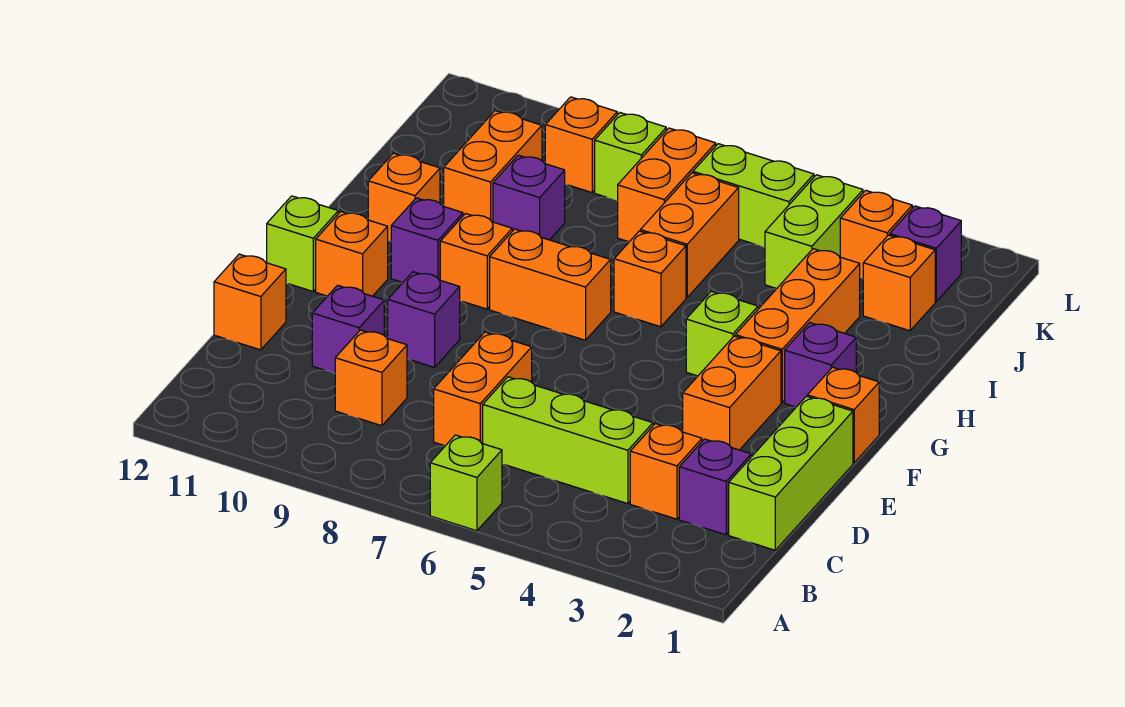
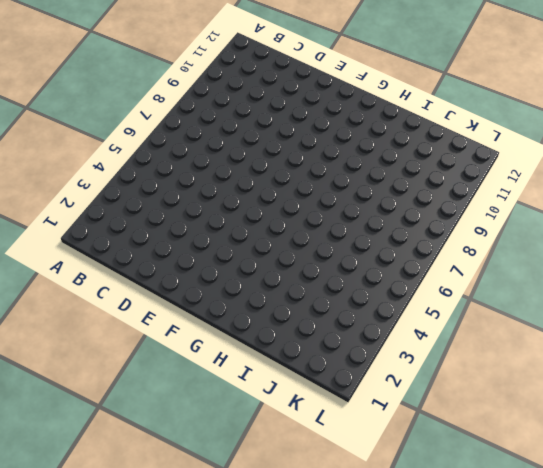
none -> lime brick A6 level 1
none -> lime brick C1:E1 level 1
none -> purple brick C2 level 1
none -> orange brick C3 level 1

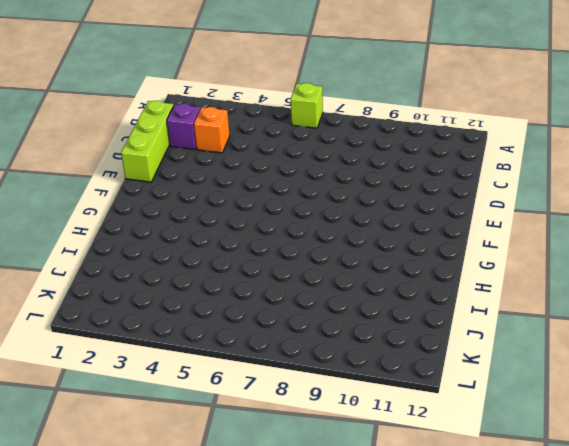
none -> lime brick C4:C6 level 1
none -> orange brick C7:D7 level 1
none -> orange brick C9 level 1
none -> purple brick D10 level 1

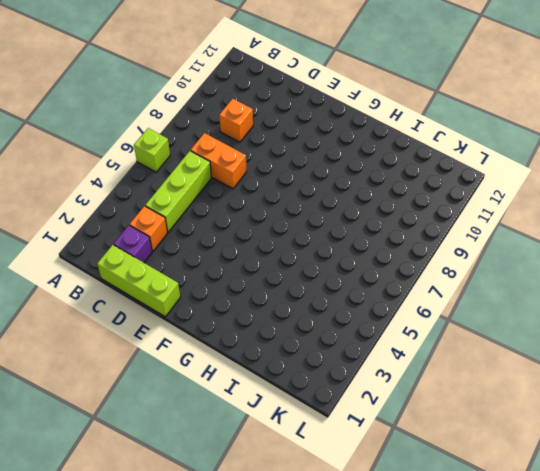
none -> purple brick D10 level 1
none -> orange brick D12 level 1
none -> orange brick E3:F3 level 1
none -> purple brick E9 level 1

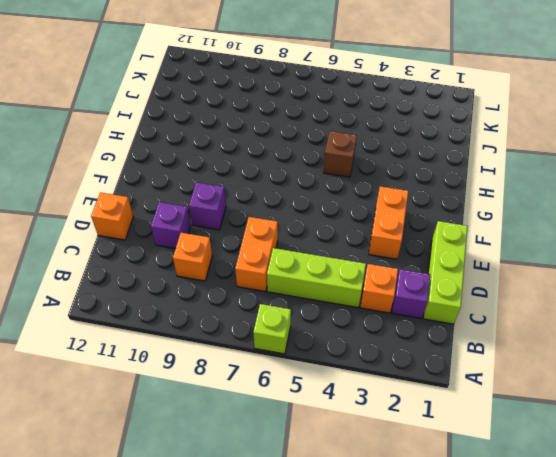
brown brick H5 level 1 -> none
none -> orange brick F1 level 1
none -> orange brick F11 level 1
none -> lime brick F12 level 1
none -> purple brick G2 level 1

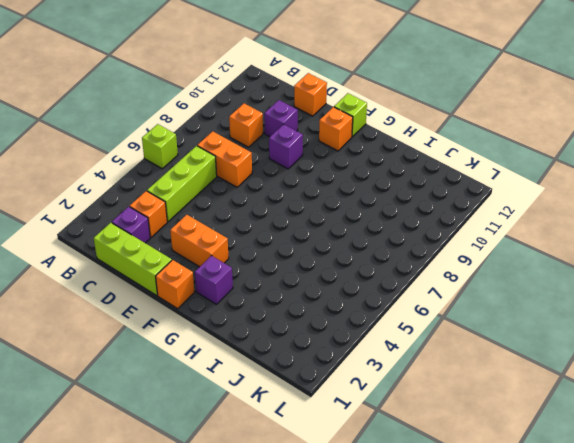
none -> orange brick G3:I3 level 1
none -> lime brick G4 level 1
none -> orange brick G7:G8 level 1
none -> orange brick G9 level 1

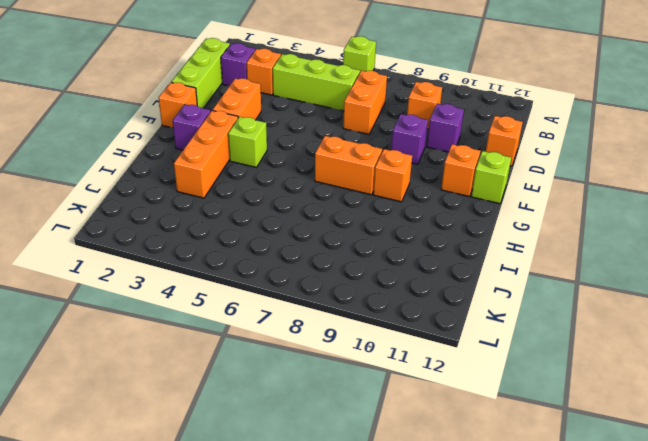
none -> purple brick G10 level 1
none -> orange brick H6 level 1
none -> orange brick H11 level 1
none -> orange brick I6:J6 level 1

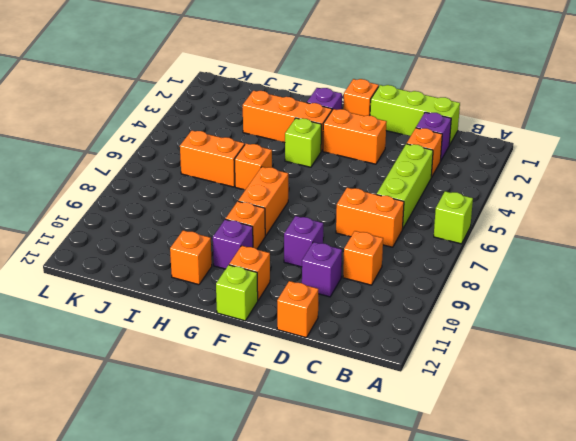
none -> purple brick I9 level 1
none -> orange brick I10:J10 level 1
none -> orange brick J2 level 1
none -> lime brick J4:K4 level 1

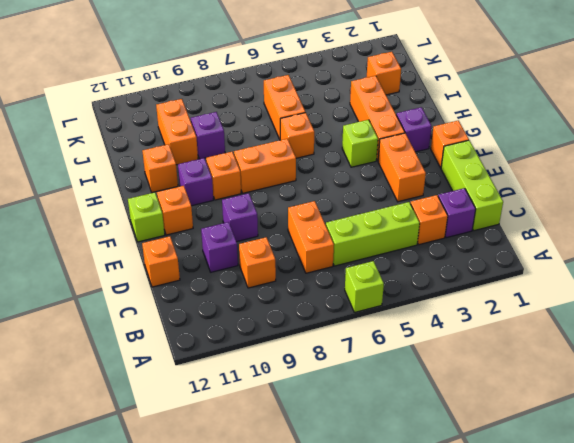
none -> lime brick J4:K4 level 1
none -> orange brick J7:K7 level 1
none -> purple brick K2 level 1
none -> orange brick K3 level 1

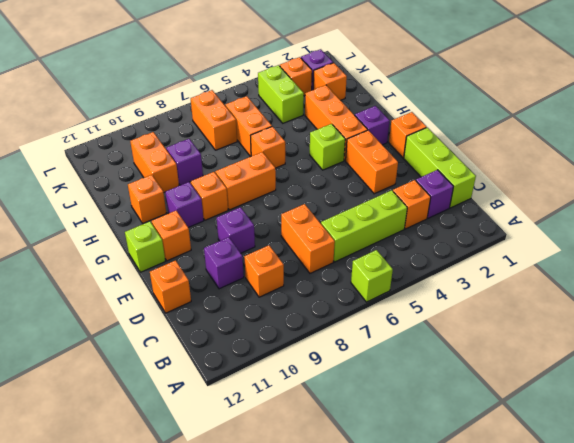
none -> lime brick K5:K6 level 1
none -> lime brick K8 level 1
none -> orange brick K9 level 1

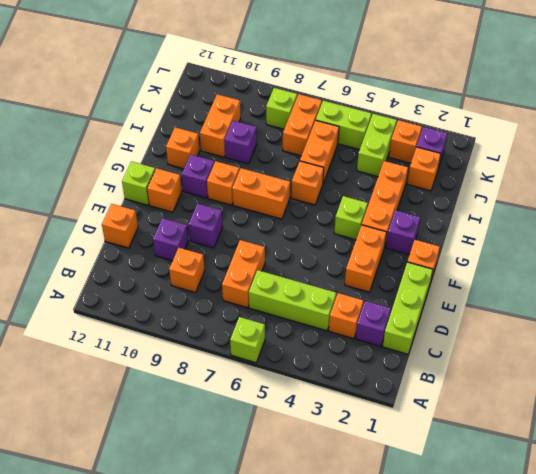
none -> orange brick K9 level 1

